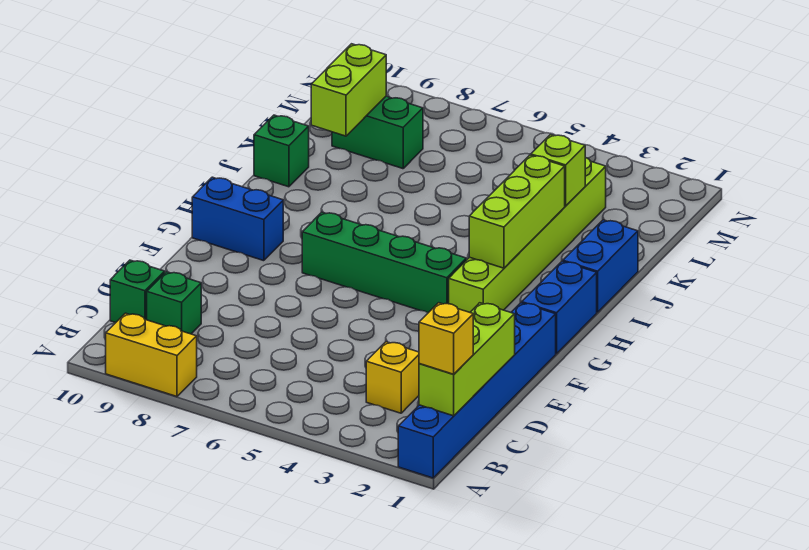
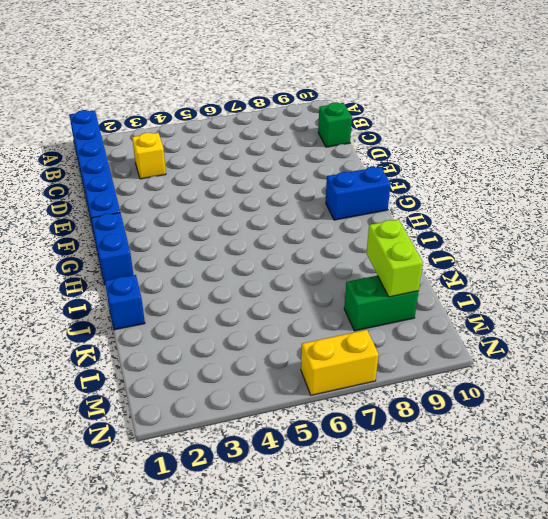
blue brick J1 level 1 -> blue brick I1:J1 level 1
yellow brick N6:N7 level 1 -> yellow brick A8:A9 level 1
none -> green brick C9 level 1
none -> lime brick G3:L3 level 1
none -> green brick G4:G7 level 1

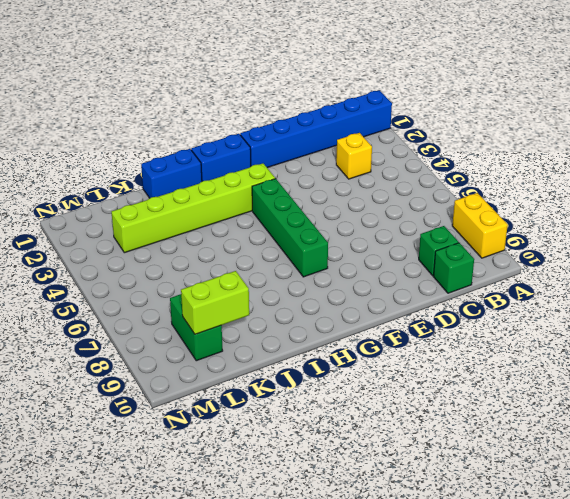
none -> blue brick G9:G10 level 1
none -> green brick J10 level 1
none -> lime brick B1:D1 level 2

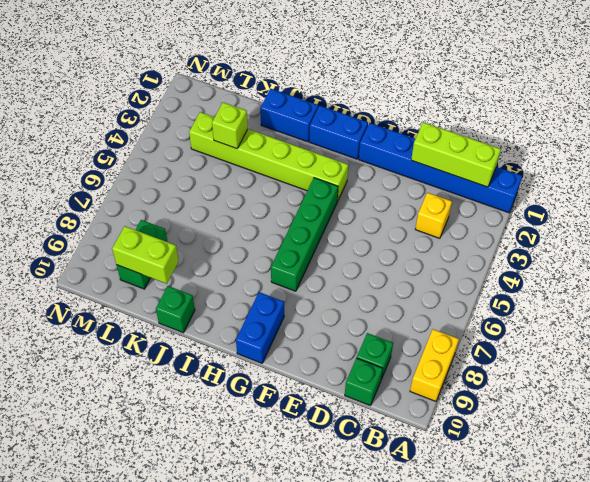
none -> lime brick H3:J3 level 2
none -> yellow brick B1 level 3

